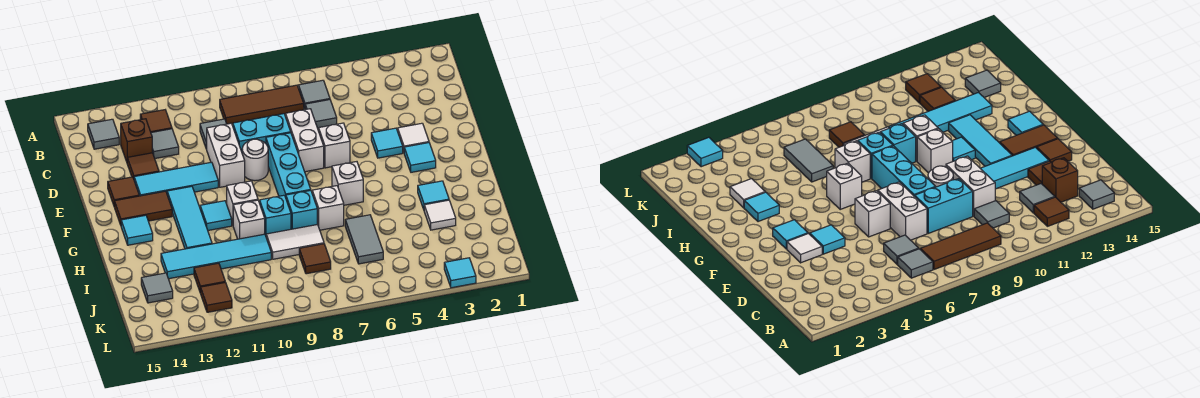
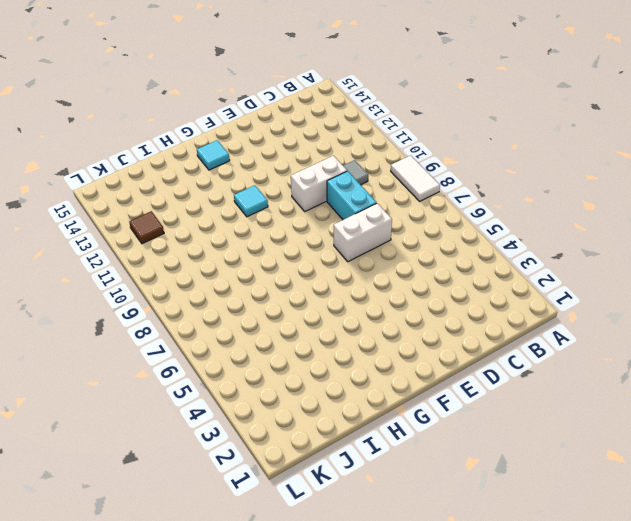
white tile A8:A9 level 1 -> white tile I8:I9 level 1
none -> grey tile B6 level 1
none -> brown tile B7:B9 level 1
none -> brown tile B12 level 1
none -> grey tile B14 level 1

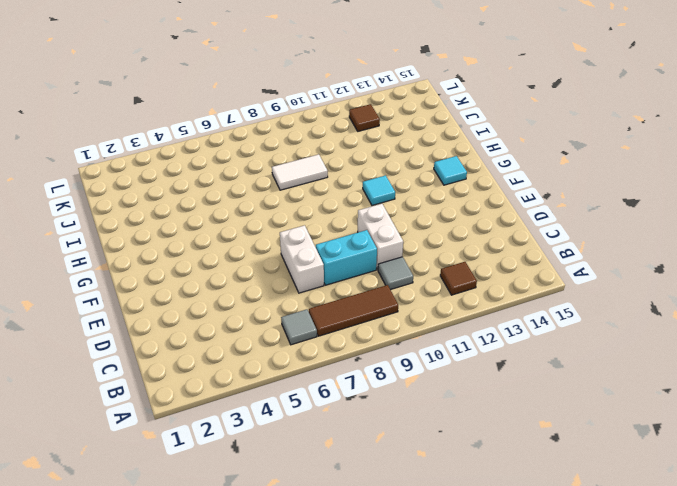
none -> grey tile B14 level 1
none -> grey tile C6 level 1
none -> grey tile C12 level 1
none -> brown brick C13 level 1

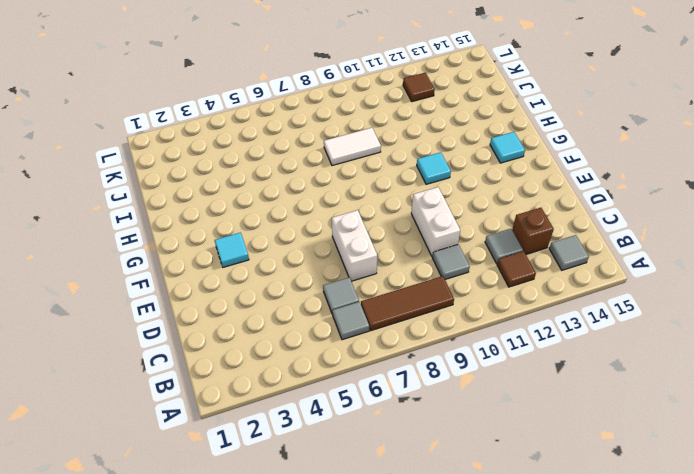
none -> cyan brick D8:D9 level 1
none -> brown tile D13 level 1
none -> white tile E3 level 1
none -> cyan tile E4 level 1

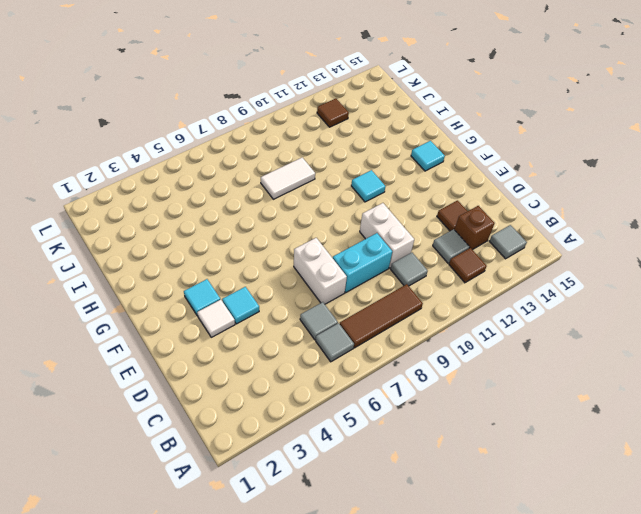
none -> white brick E6 level 1
none -> cyan brick E8:G8 level 1
none -> white round brick E9 level 1
none -> cyan tile E11:E13 level 1

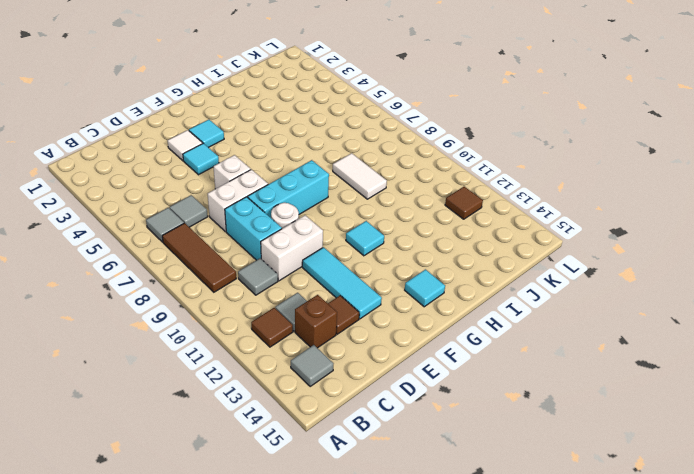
none -> brown tile E14 level 1
none -> cyan tile F12:H12 level 1
none -> brown tile F13:F14 level 1
none -> white brick G6 level 1

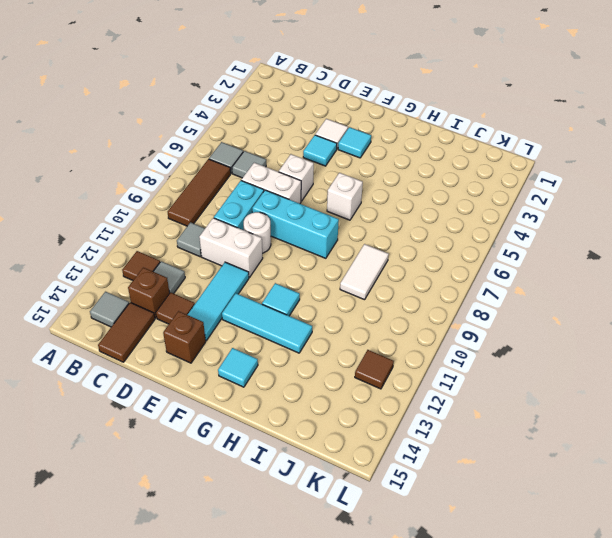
brown tile C14:C15 level 1 -> brown tile F13:F14 level 1
brown brick E14 level 1 -> brown tile E14 level 1
none -> white brick G10 level 1
none -> cyan tile H3 level 1
none -> white brick H7 level 1
none -> cyan brick H8 level 1

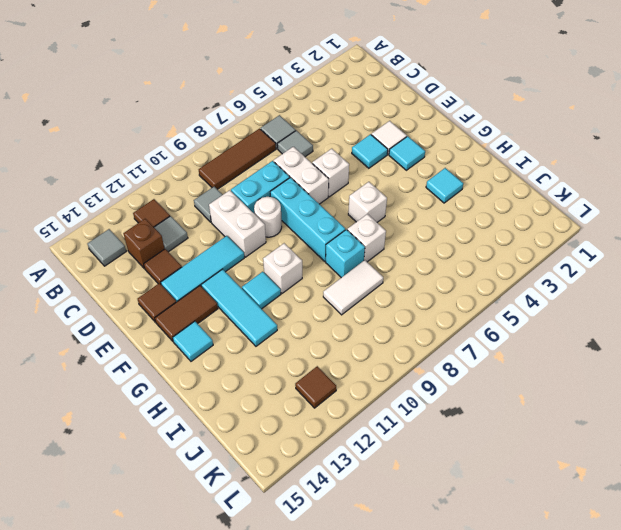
none -> cyan brick H9 level 1
none -> white brick H10 level 1
none -> white tile I3 level 1
none -> grey tile I6:J6 level 1

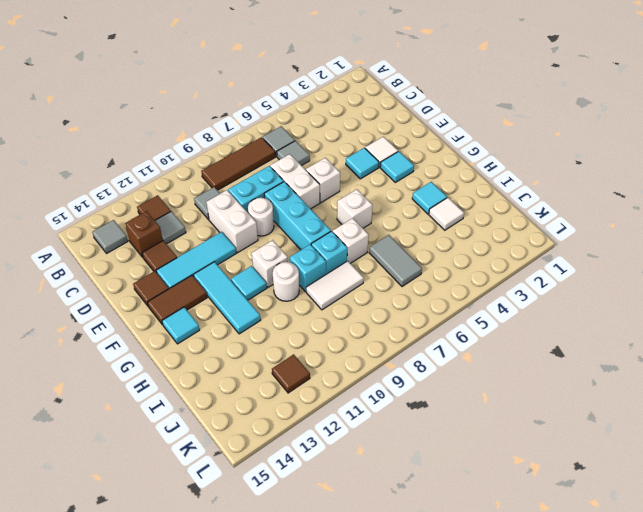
white round brick H10 level 1 -> white brick H10 level 1
none -> cyan tile I10:I13 level 1
none -> brown tile J8 level 1
none -> brown tile J12 level 1
none -> grey tile J14 level 1

